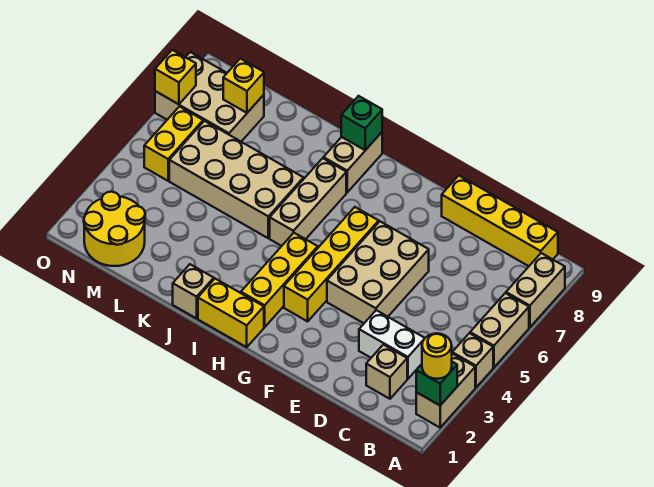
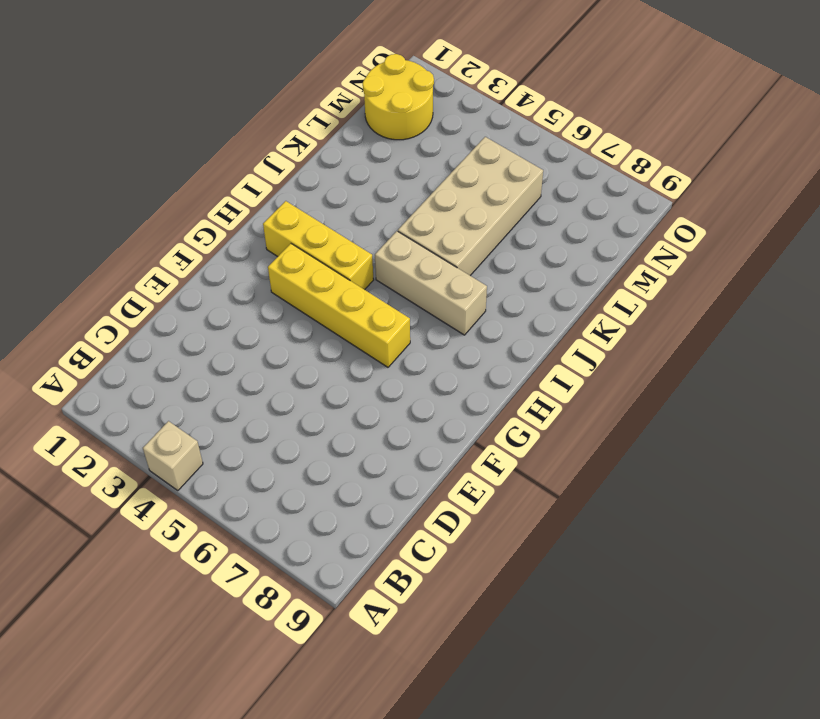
none -> tan brick A2:A3 level 1
none -> tan brick A5:A6 level 1
none -> tan brick A7:A8 level 1

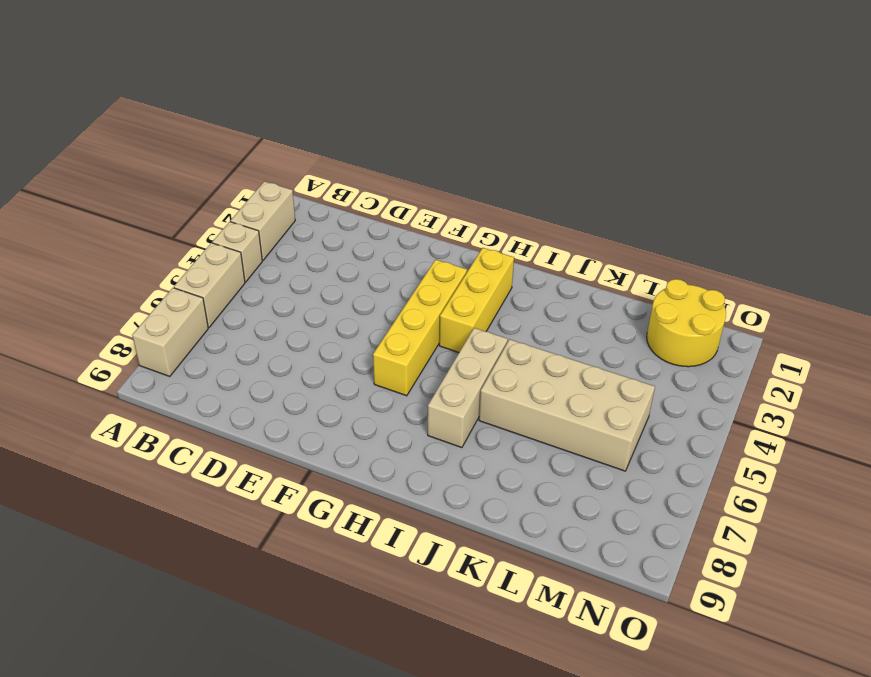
none -> yellow brick B9:E9 level 1
none -> tan brick C2 level 1
none -> white brick C3:D3 level 1

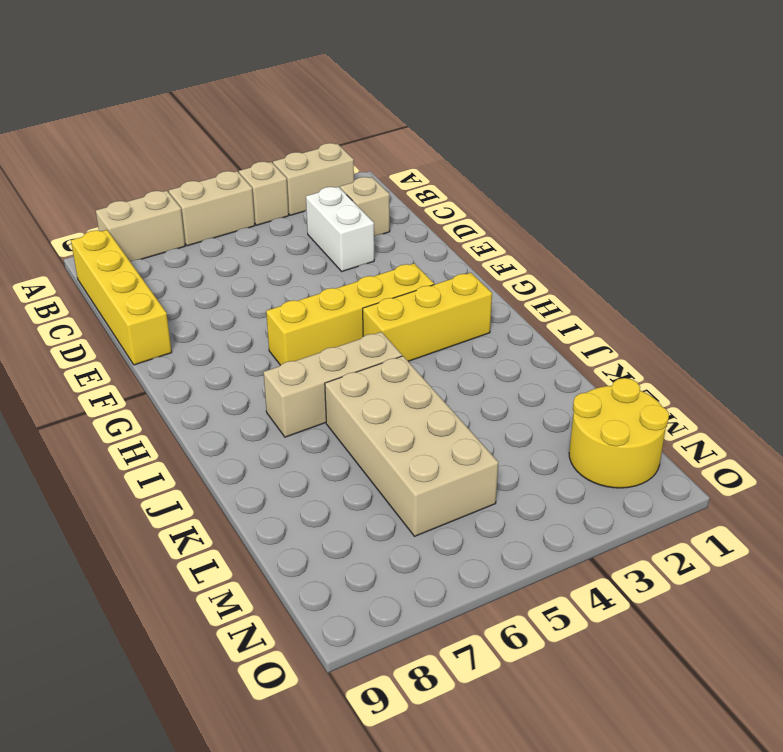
none -> tan brick E4:F6 level 1
none -> yellow brick H1:I1 level 1
none -> tan brick I8:I9 level 1

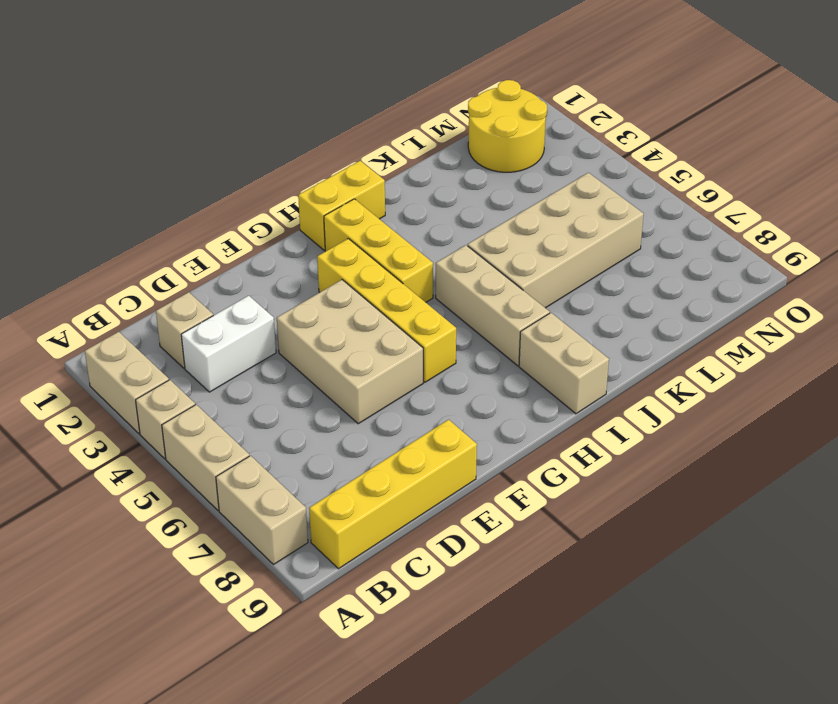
none -> tan brick J1 level 1
none -> tan brick M7:O8 level 1
none -> yellow brick N5:N6 level 1

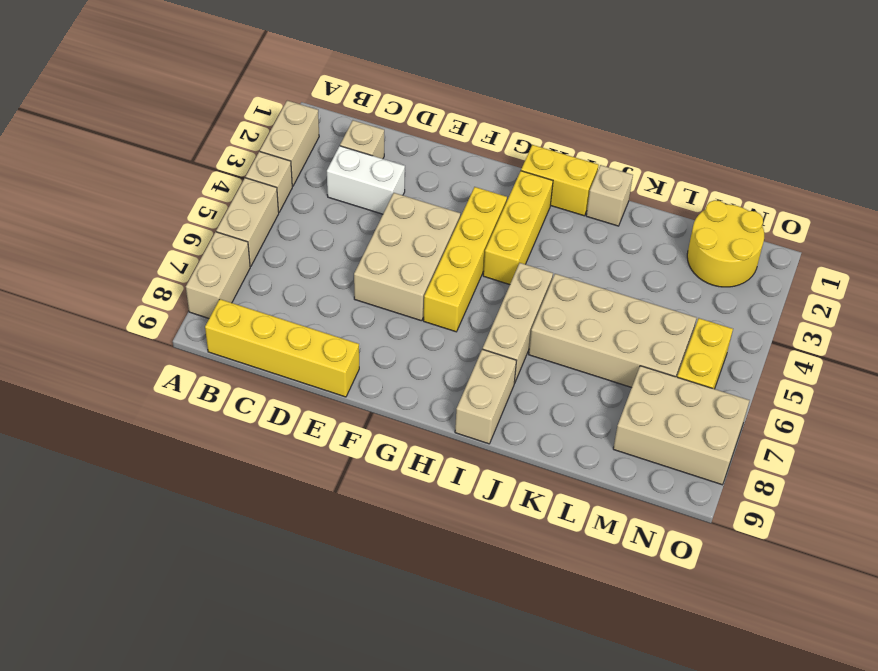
none -> green brick A2 level 2
none -> green brick I9 level 2
none -> yellow brick M8 level 2

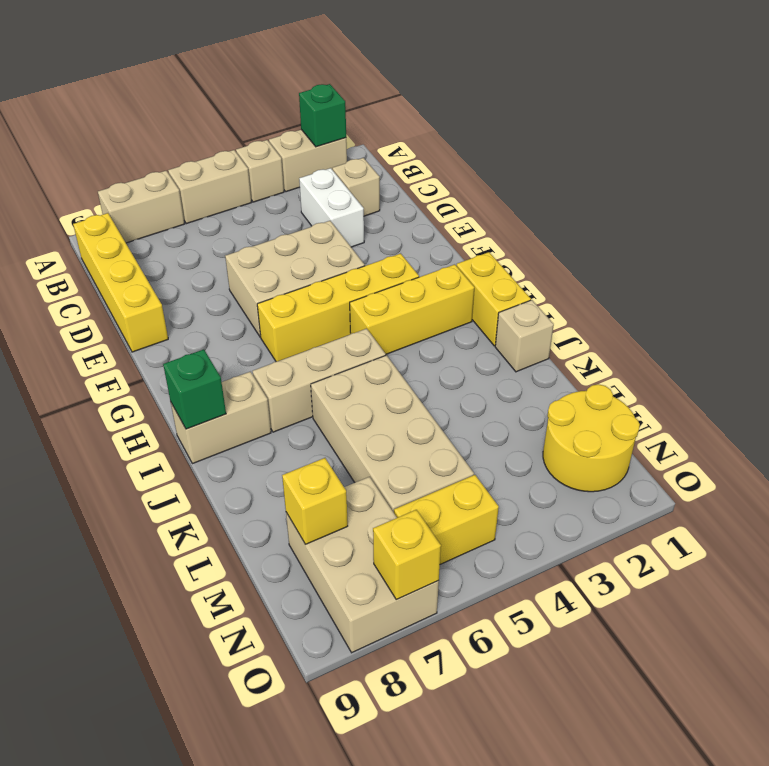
none -> yellow round brick A2 level 3

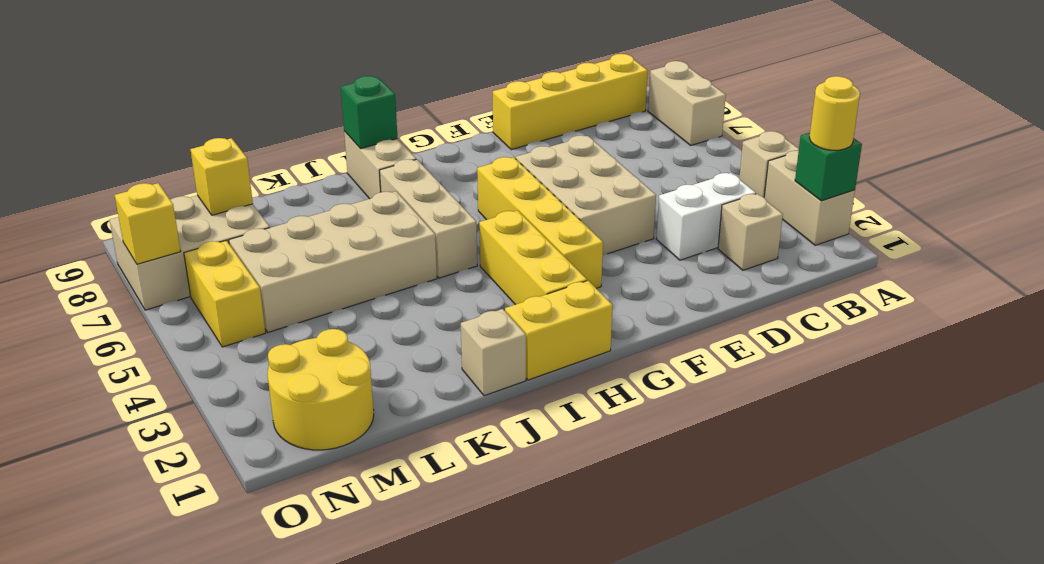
none -> tan brick A5:A6 level 1

